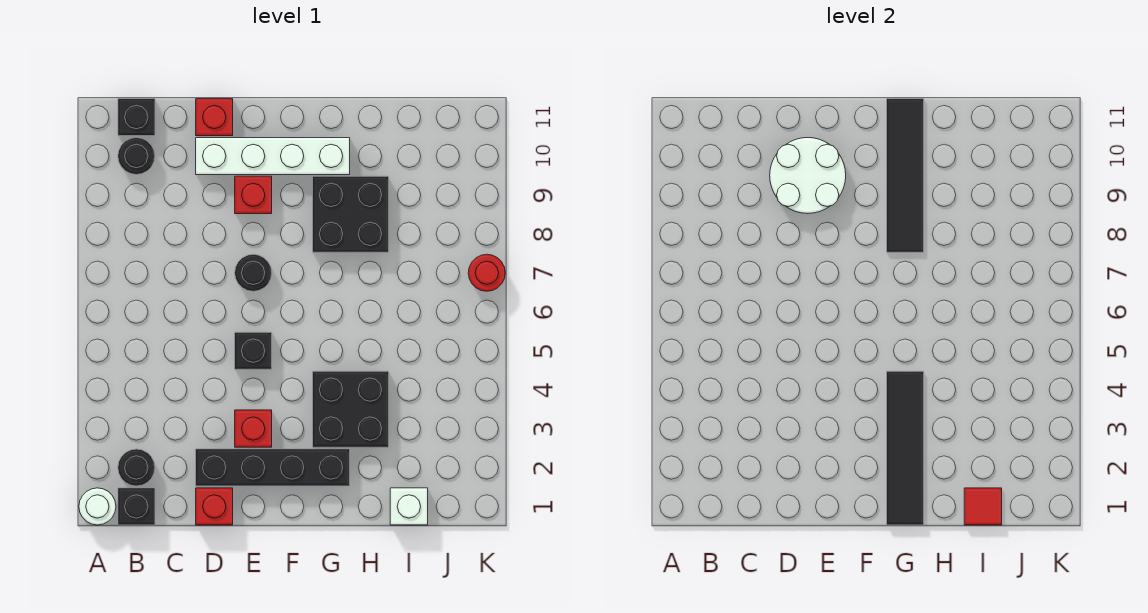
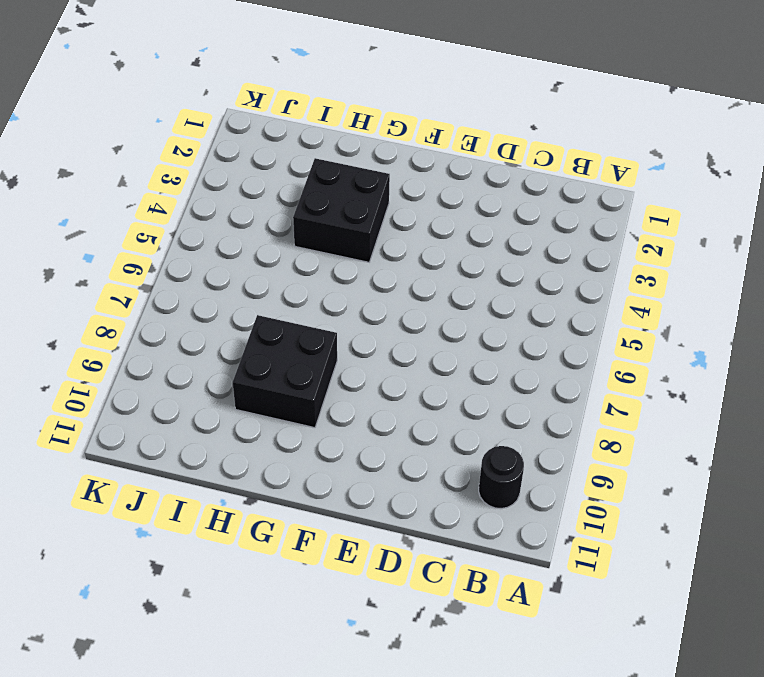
none -> white round brick A1 level 1
none -> black brick B1 level 1
none -> black round brick B2 level 1

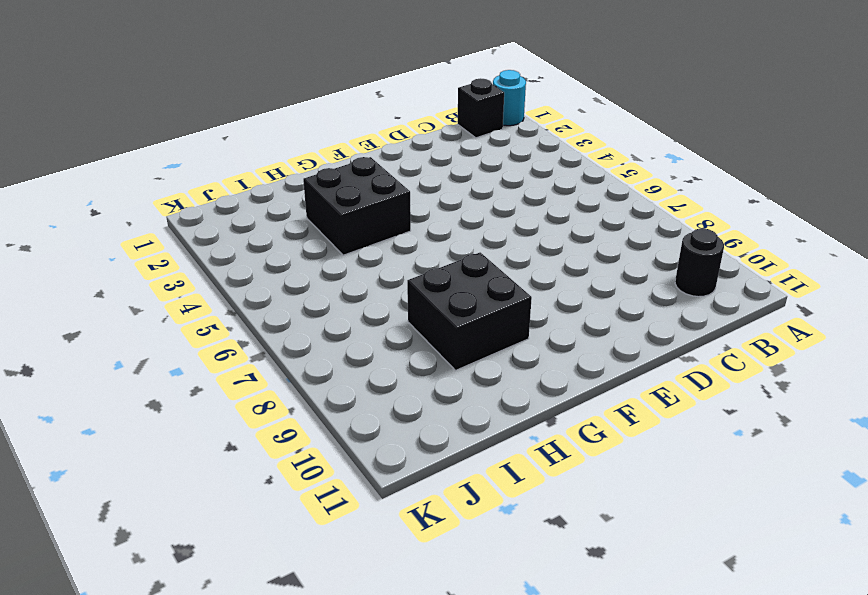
cyan round brick A1 level 1 -> white round brick A1 level 1
none -> black round brick B2 level 1
none -> black brick B11 level 1
none -> red brick D1 level 1

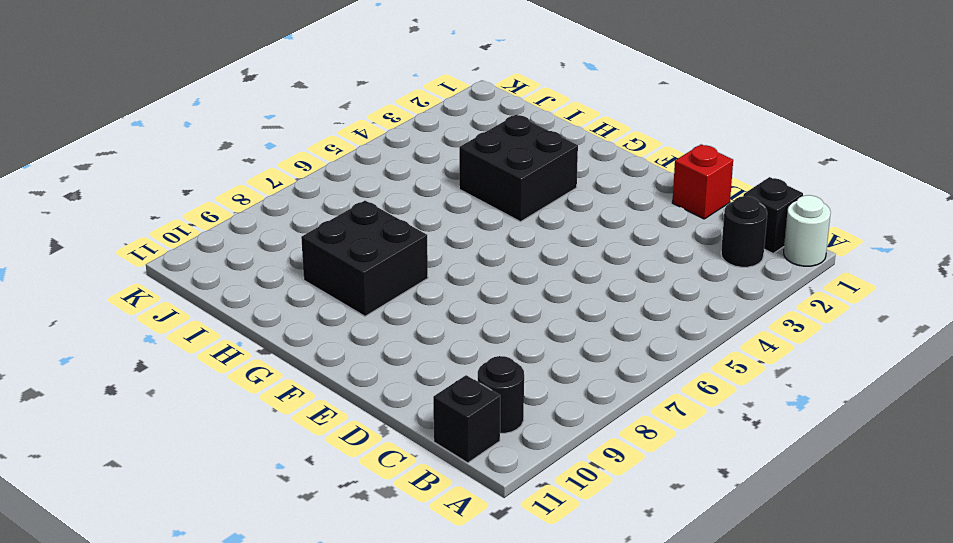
none -> black brick D2:G2 level 1
none -> white brick D10:G10 level 1
none -> red brick D11 level 1

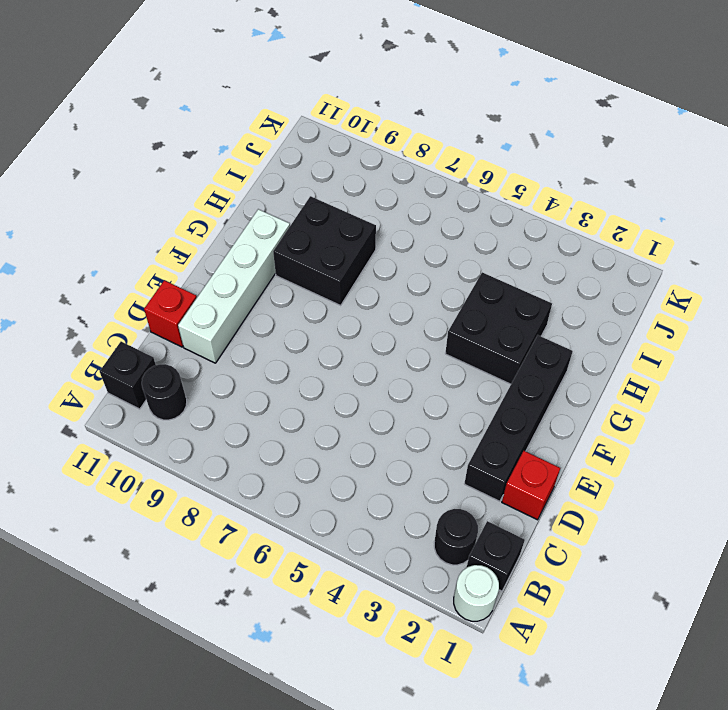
none -> red brick E3 level 1
none -> black brick E5 level 1
none -> black round brick E7 level 1

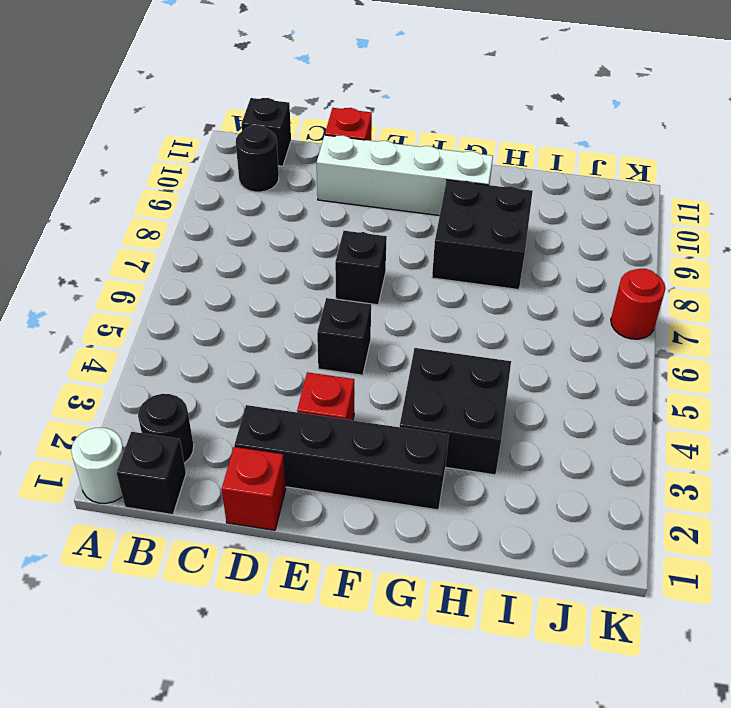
black brick E7 level 1 -> black round brick E7 level 1
none -> red brick E9 level 1
none -> white brick I1 level 1
none -> white round brick D9:E10 level 2

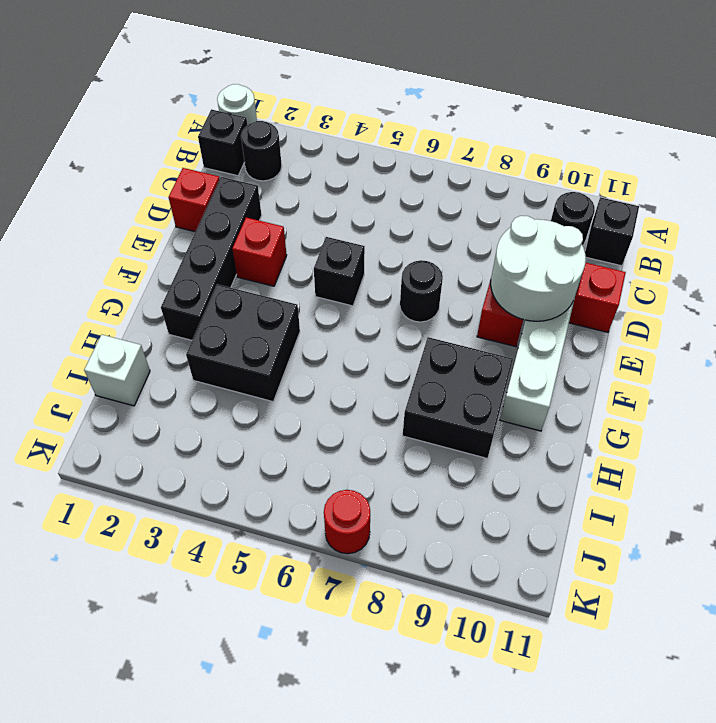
none -> black tile G1:G4 level 2
none -> black tile G8:G11 level 2
none -> red tile I1 level 2

